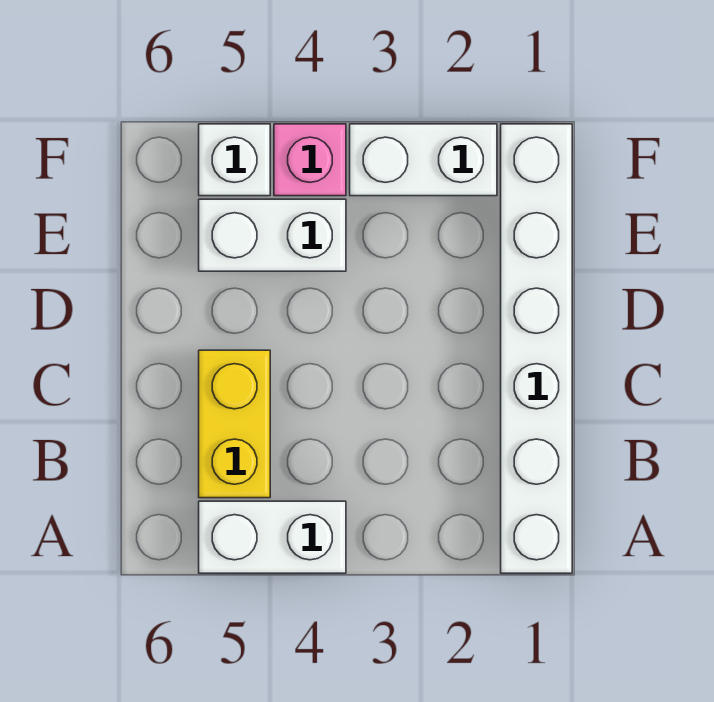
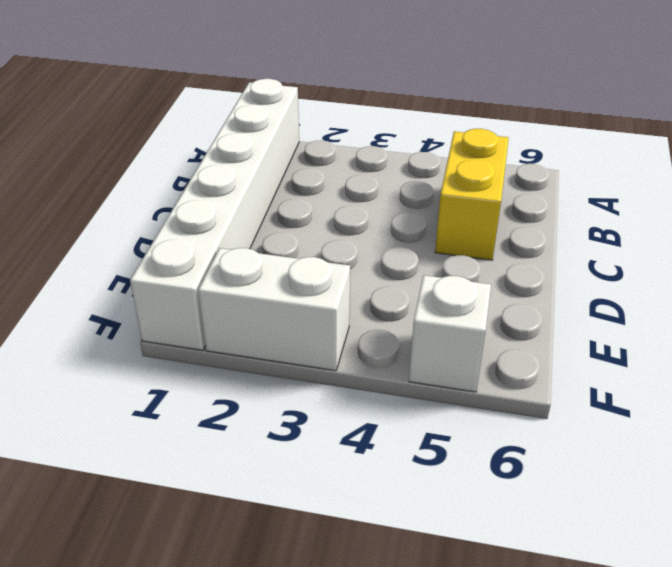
none -> white brick A4:A5 level 1
none -> white brick E4:E5 level 1

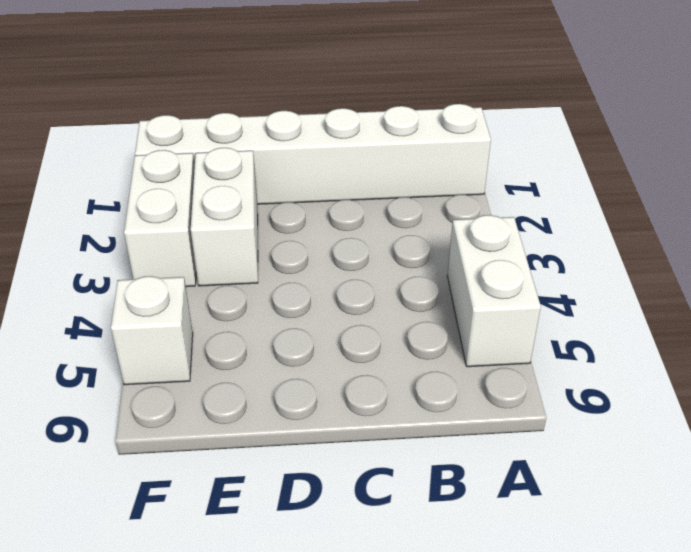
white brick E2:E3 level 1 -> white brick E4:E5 level 1
none -> yellow brick B5:C5 level 1
none -> pink brick F4 level 1

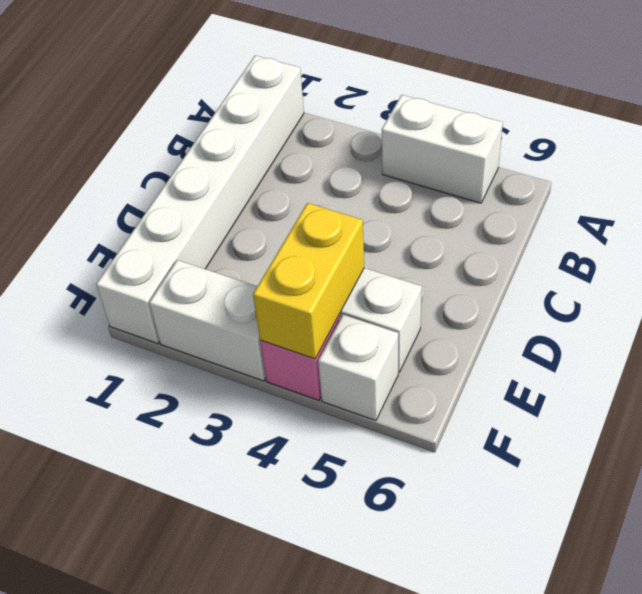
yellow brick E4:F4 level 2 -> yellow brick B5:C5 level 1

